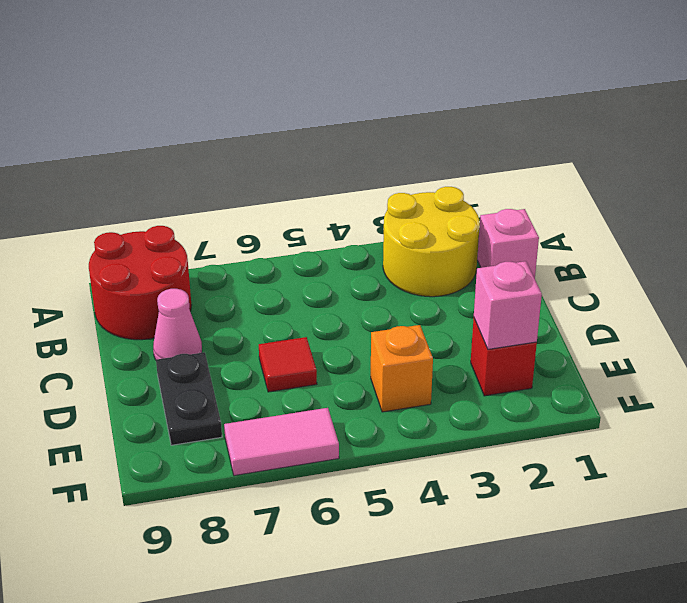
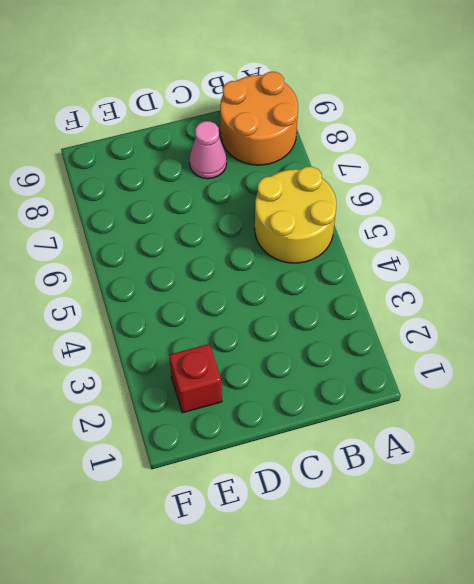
yellow round brick A5:B6 level 1 -> yellow round brick A2:B3 level 1
orange round brick A8:B9 level 1 -> red round brick A8:B9 level 1
none -> pink brick B1 level 1
none -> red tile D6 level 1

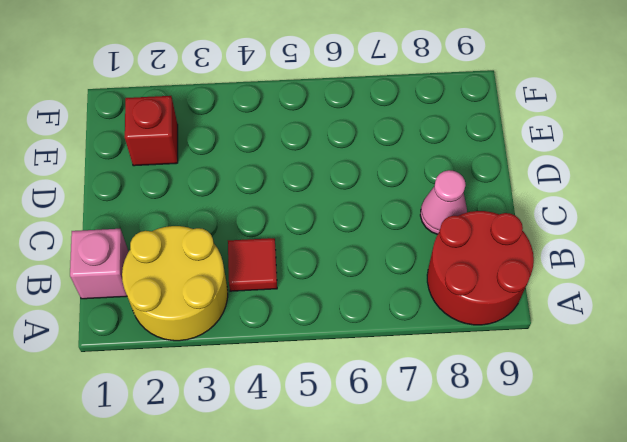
red tile B4 level 1 -> red tile D6 level 1
none -> black plate D8:E8 level 1
none -> orange brick E4 level 1

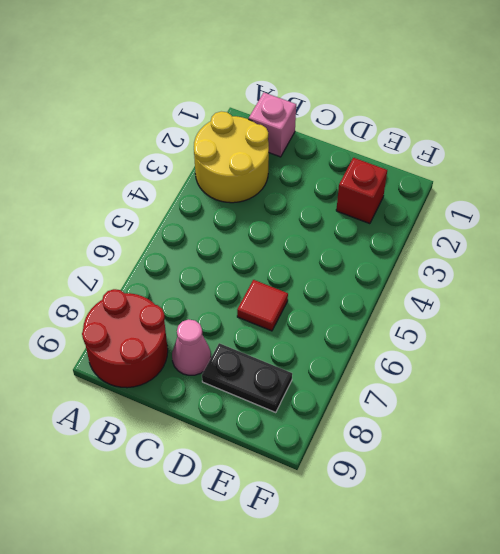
none -> orange brick E4 level 1
none -> pink tile F6:F7 level 1

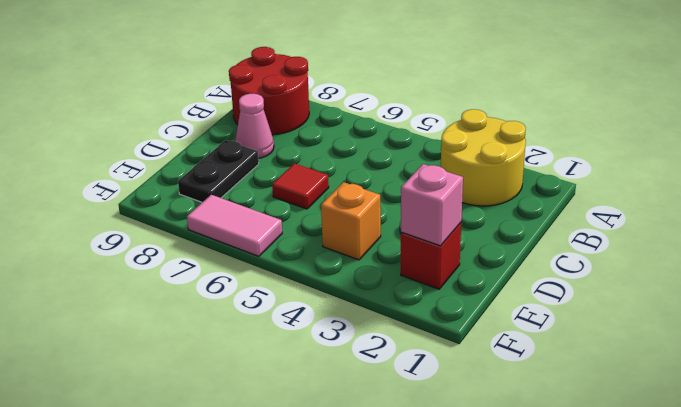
none -> pink brick B1 level 1

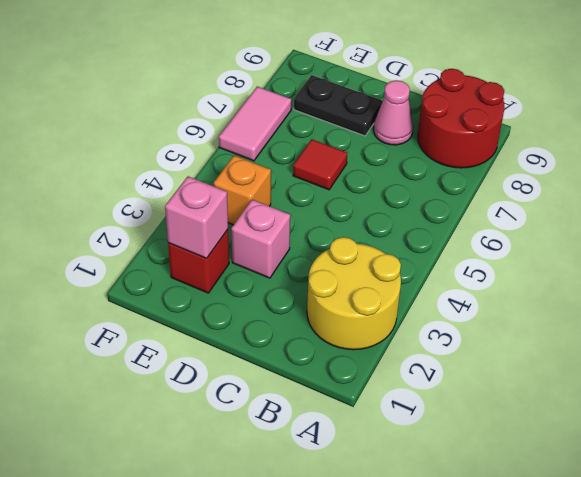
pink brick D3 level 1 -> pink brick B1 level 1

